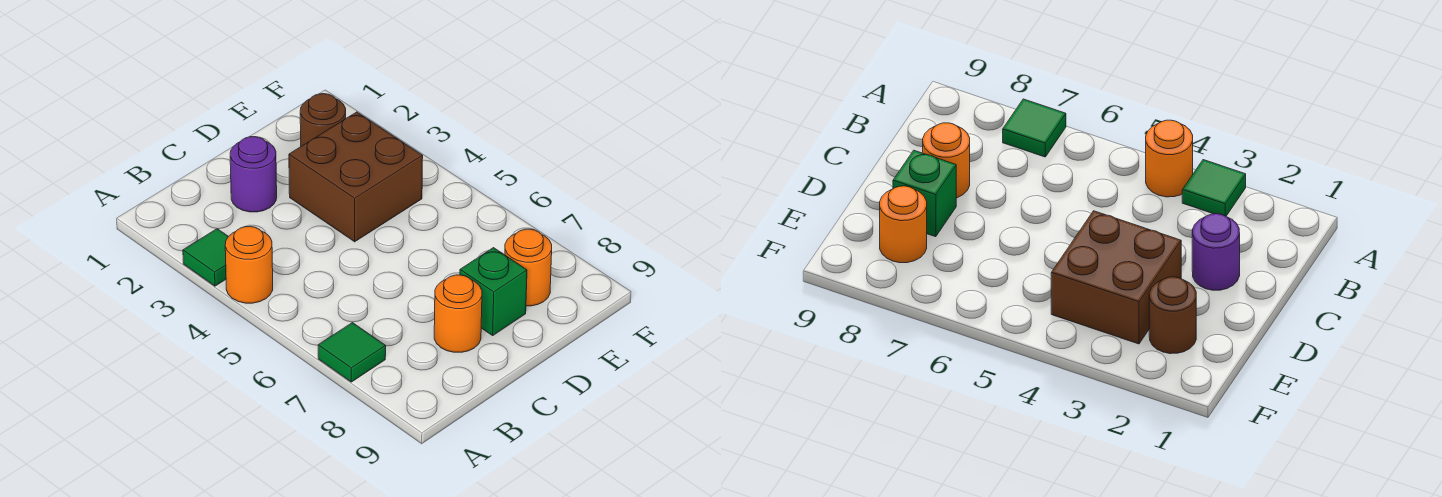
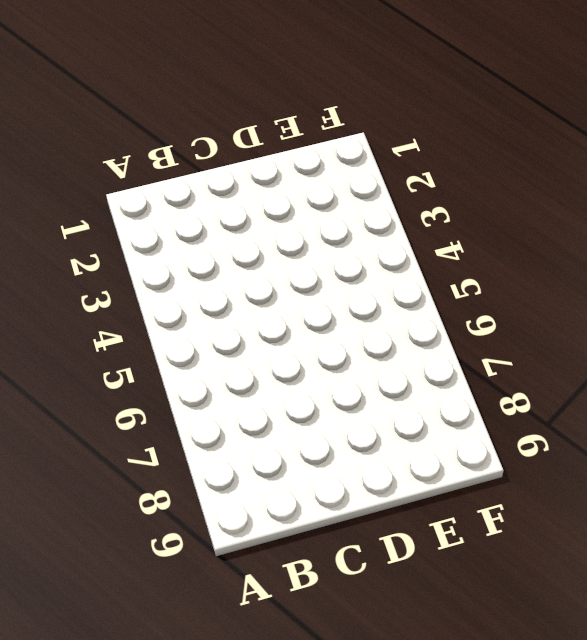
none -> green tile A3 level 1
none -> orange round brick A4 level 1

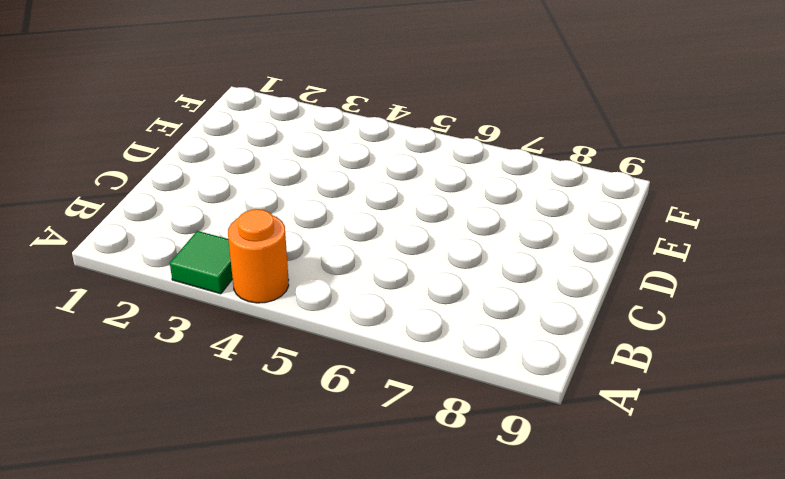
none -> green tile A7 level 1
none -> purple round brick C2 level 1

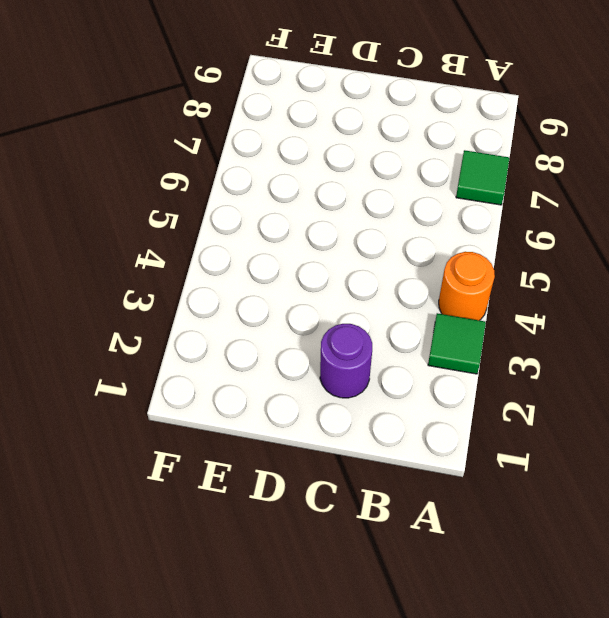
none -> orange round brick C8 level 1
none -> brown brick D3:E4 level 1

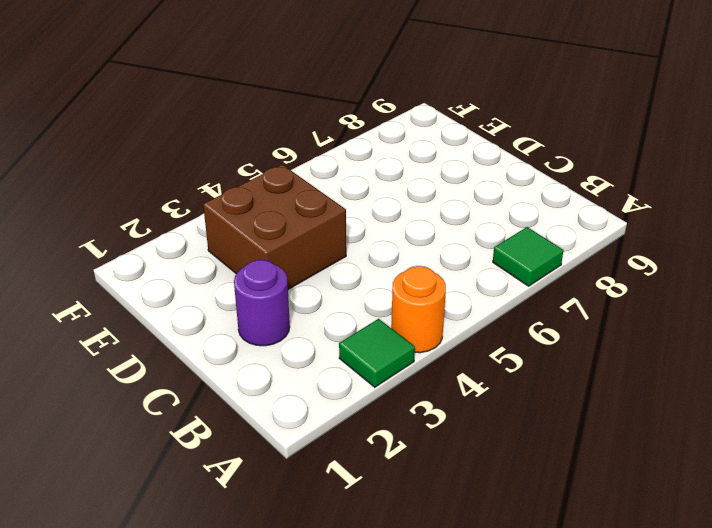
none -> orange round brick C8 level 1
none -> green brick D8 level 1

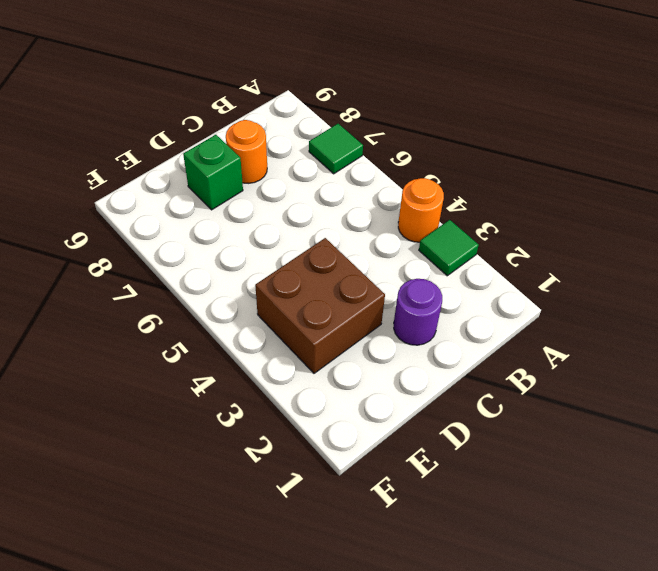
none -> brown round brick E2 level 1
none -> orange round brick E8 level 1

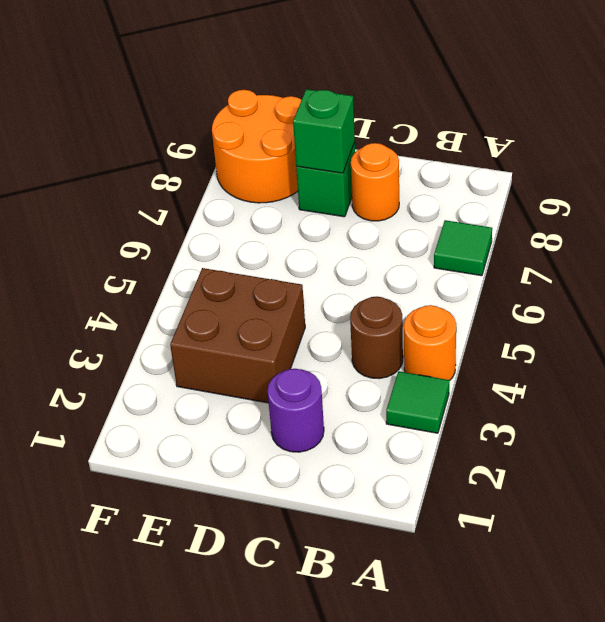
brown round brick B4 level 1 -> brown round brick E2 level 1
green brick D8 level 2 -> none
orange round brick E8:F9 level 1 -> orange round brick E8 level 1

